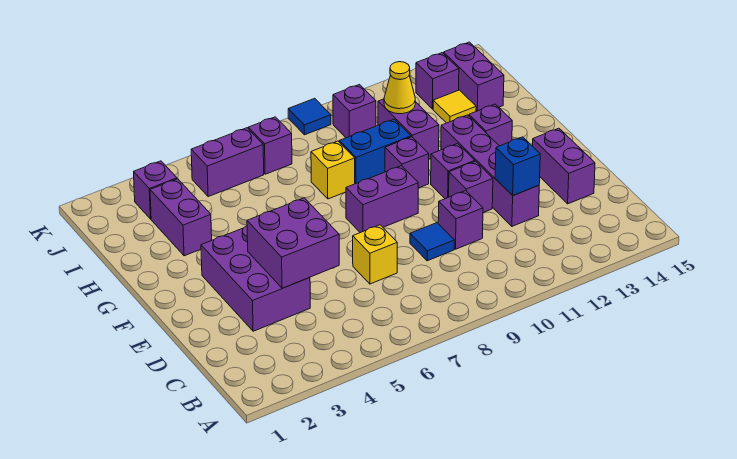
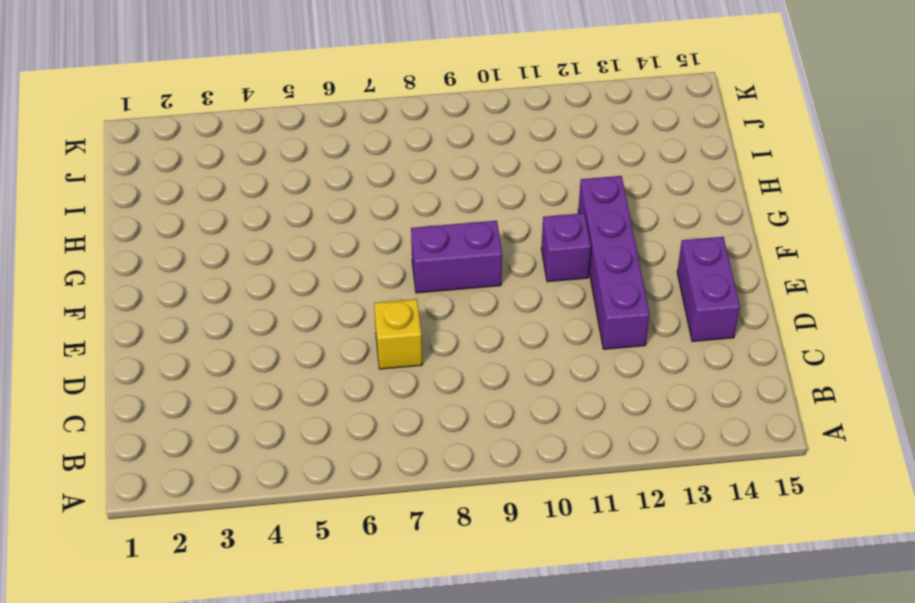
none -> purple brick D3:F4 level 1
none -> blue tile D9 level 1
none -> purple brick D10 level 1

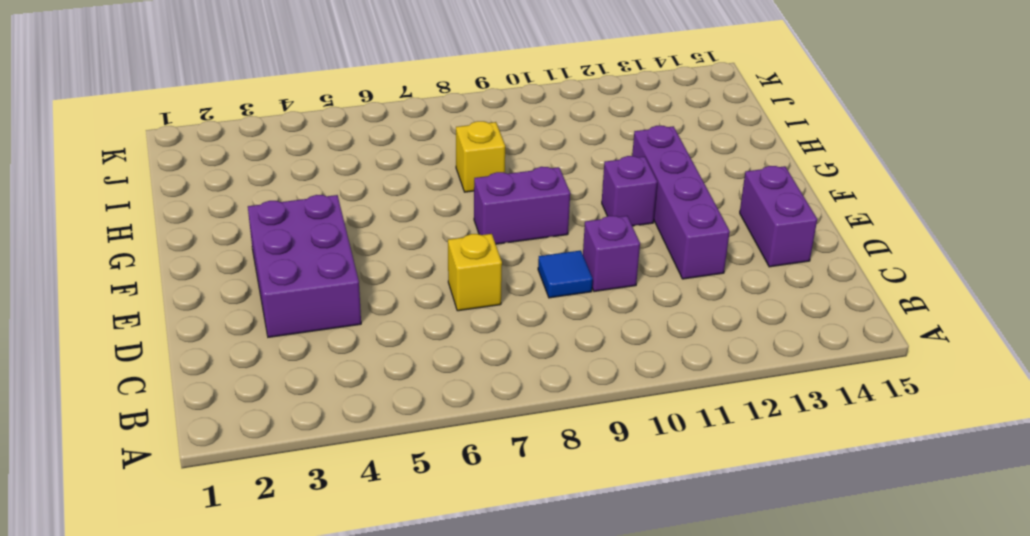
none -> purple brick E11 level 1
none -> purple brick G10 level 1
none -> purple brick G13 level 1

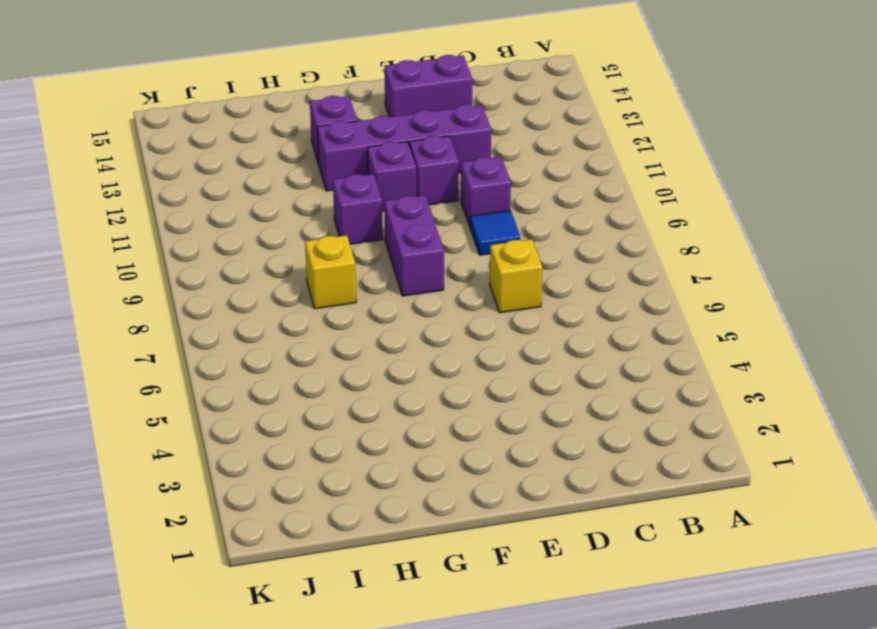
none -> purple brick D3:F4 level 1
none -> purple brick H3:I3 level 1
none -> blue brick H9:H10 level 1

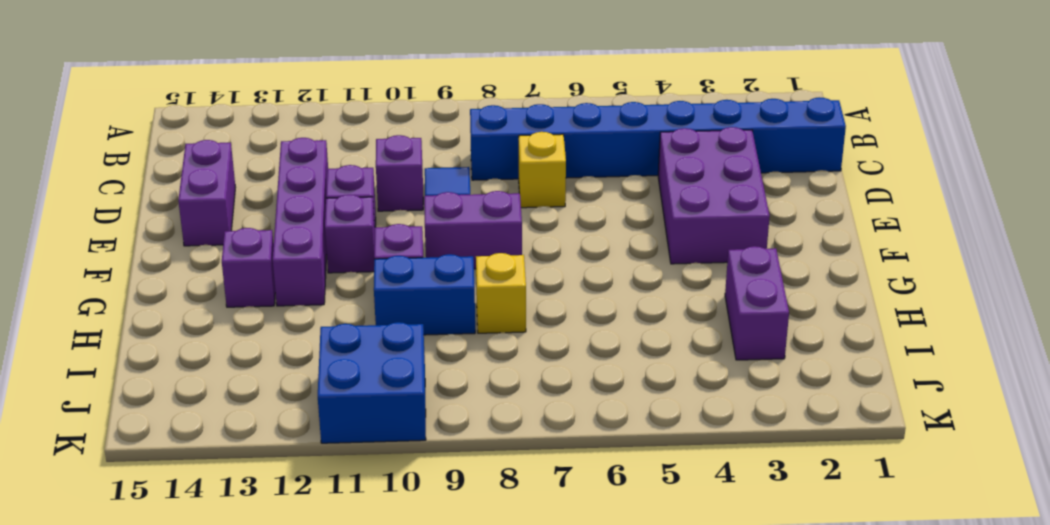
blue brick C1:C8 level 1 -> none
blue brick J10:K11 level 1 -> purple brick J10 level 1
none -> purple brick H11:I11 level 1
none -> yellow tile I13 level 1
none -> purple brick I14:J14 level 1

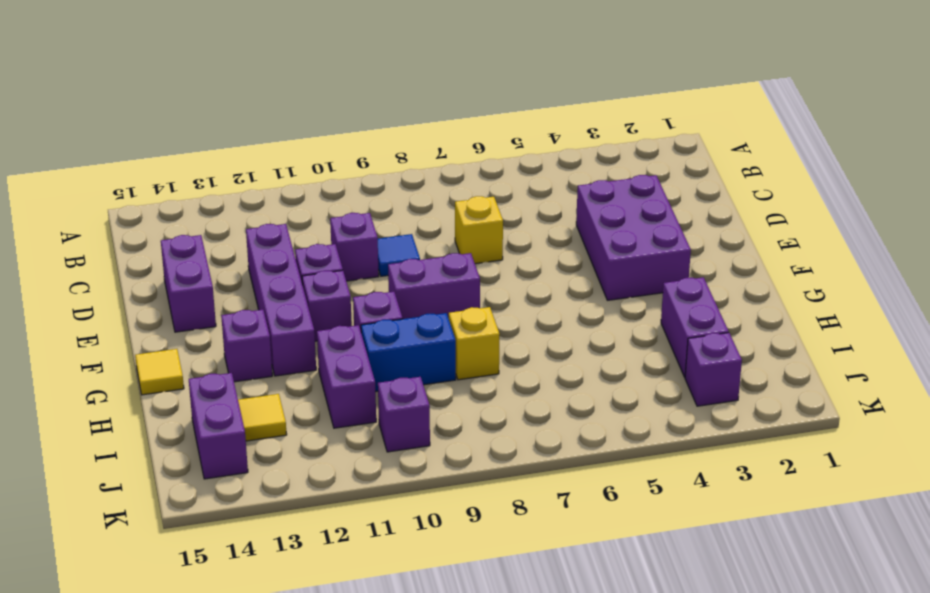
yellow tile G15 level 1 -> none
none -> purple brick J5:J6 level 1
none -> purple brick J7 level 1
none -> purple brick J13 level 1

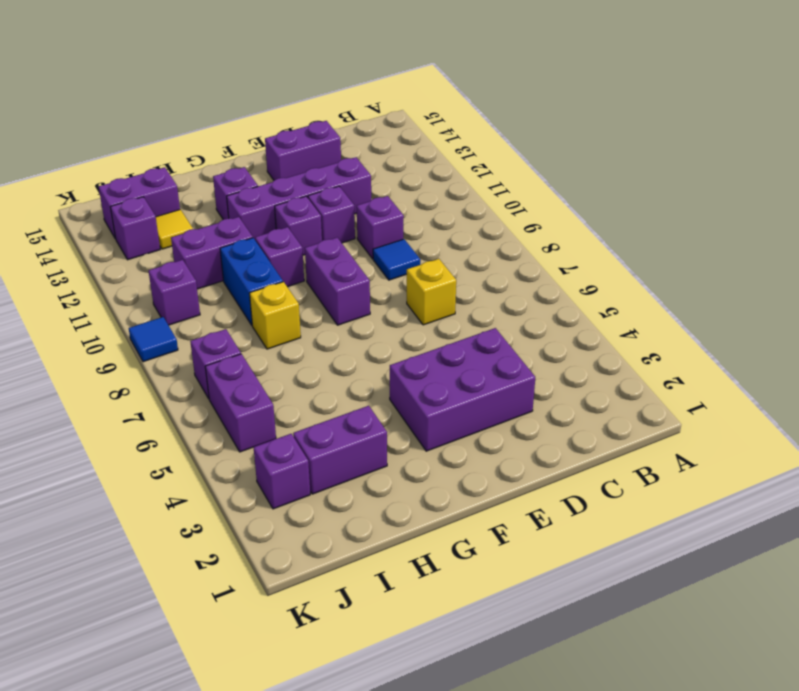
none -> purple brick D4:E5 level 2
none -> blue brick D12 level 2
none -> yellow cone I11 level 2

